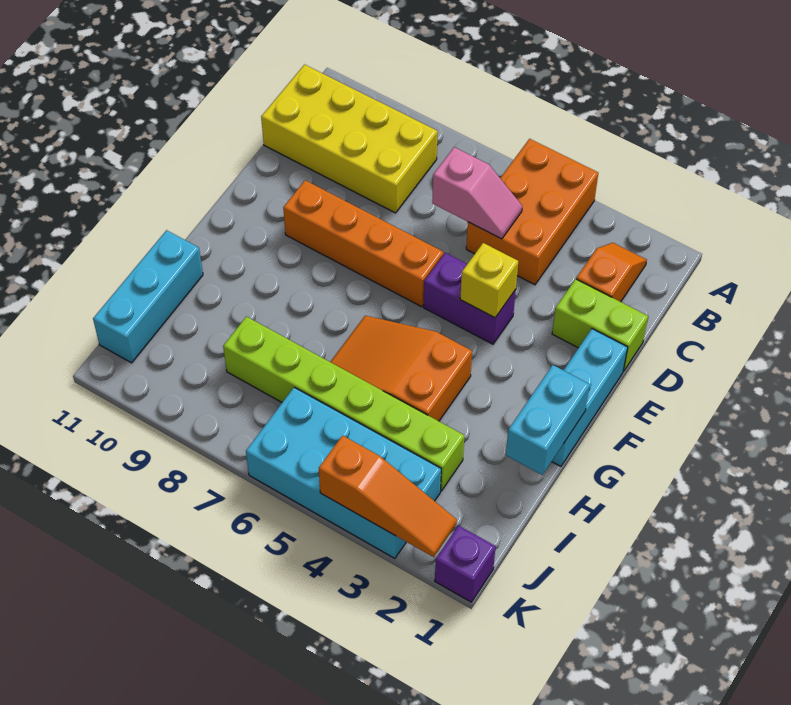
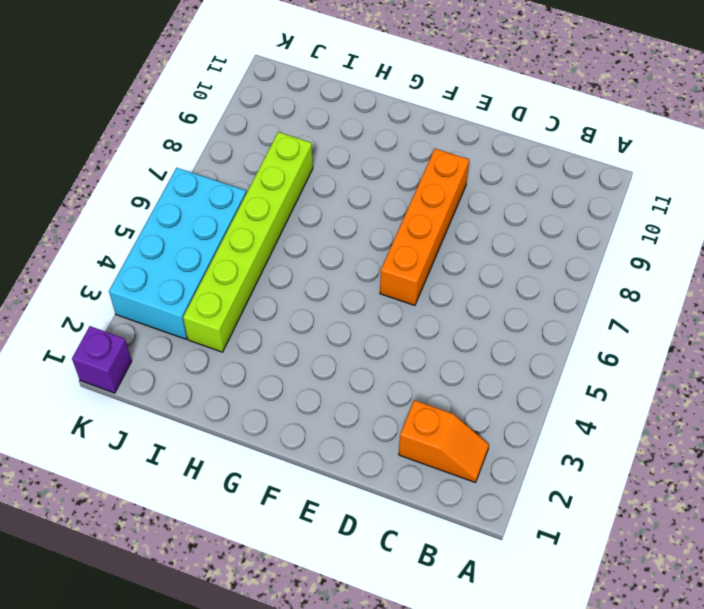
none -> orange brick A4:C5 level 1
none -> yellow brick B8:C11 level 1
none -> lime brick D1:D2 level 1

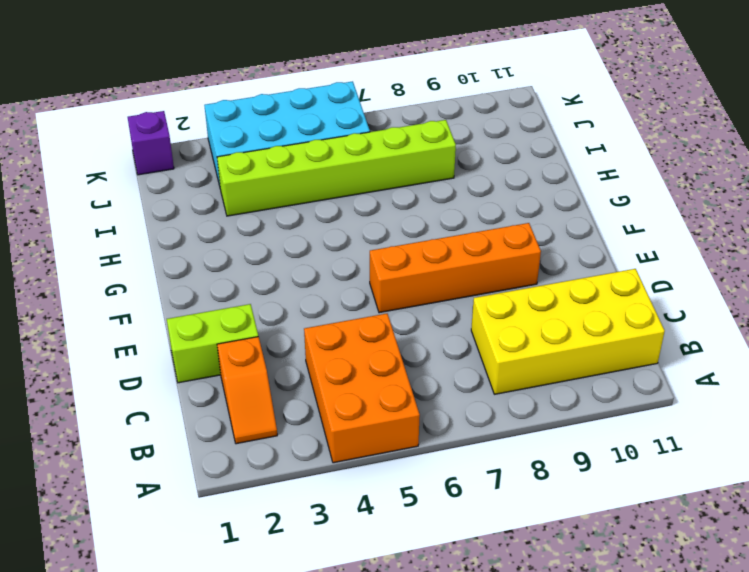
none -> cyan brick E1:G1 level 1
none -> purple brick E4:E5 level 1
none -> orange slope G4:H6 level 1 top 4

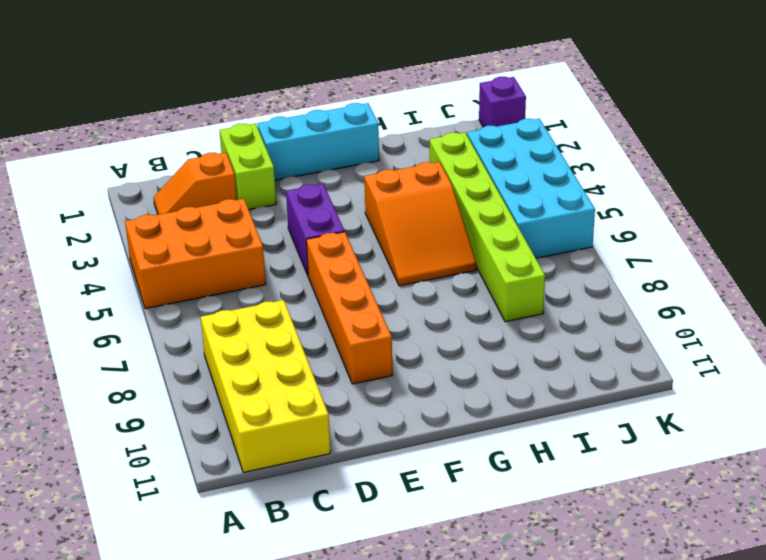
none -> cyan brick H11:J11 level 1
none -> pink slope C5:C6 level 2 top 6
none -> yellow brick E4 level 2

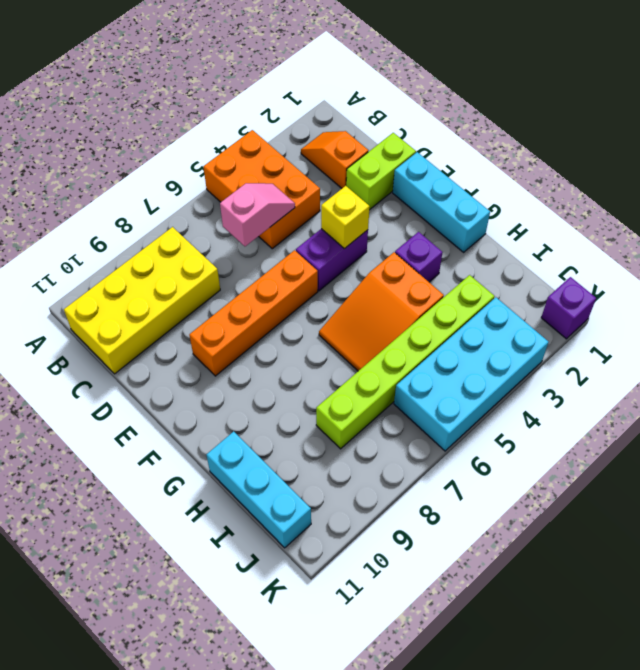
purple brick G3 level 1 -> none
none -> cyan brick G1:H1 level 2
none -> orange slope K2:K4 level 2 top 4

